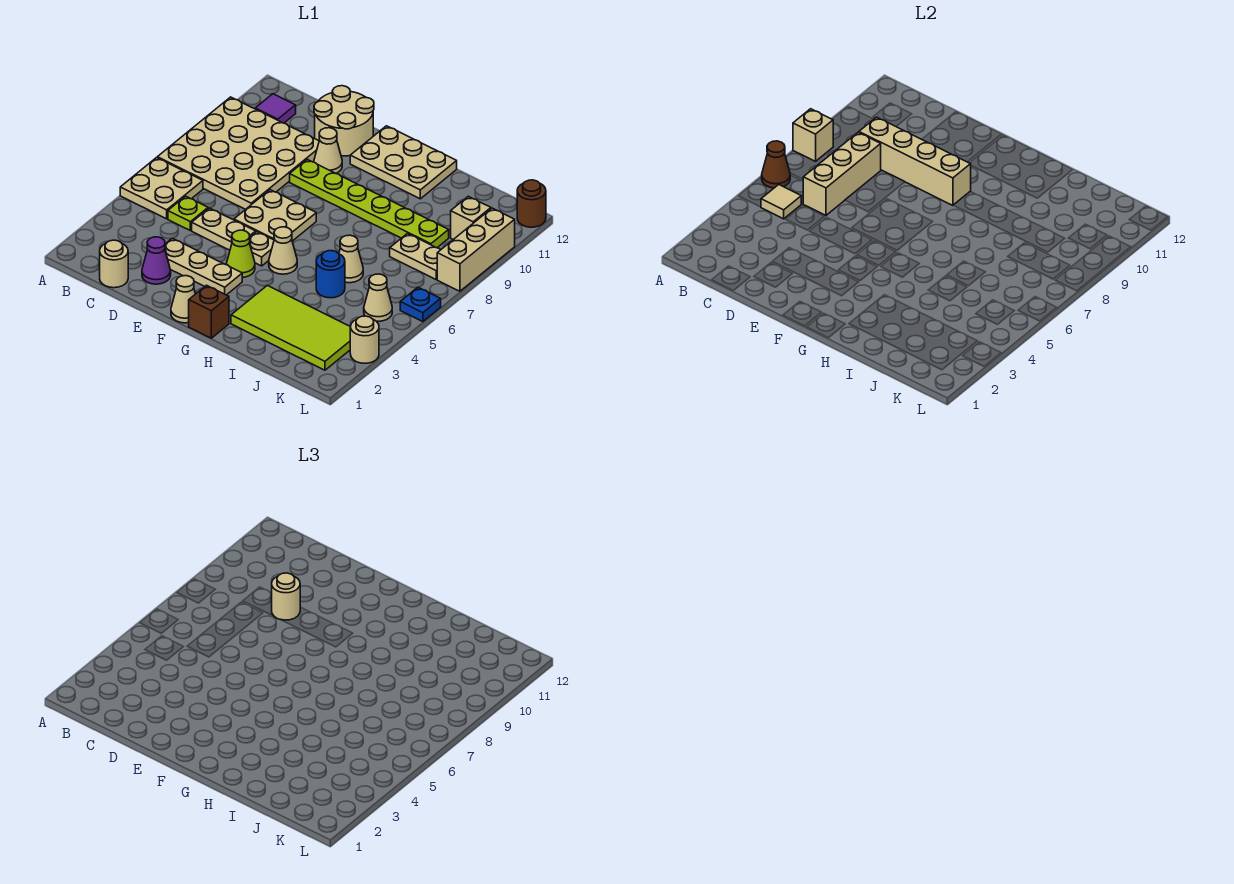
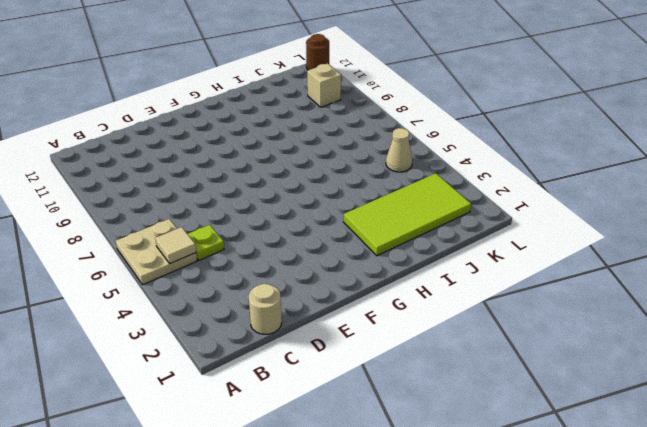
none -> tan plate A7:D10 level 1
none -> purple tile B11 level 1
none -> purple cone D2 level 1
none -> tan plate D3:F3 level 1

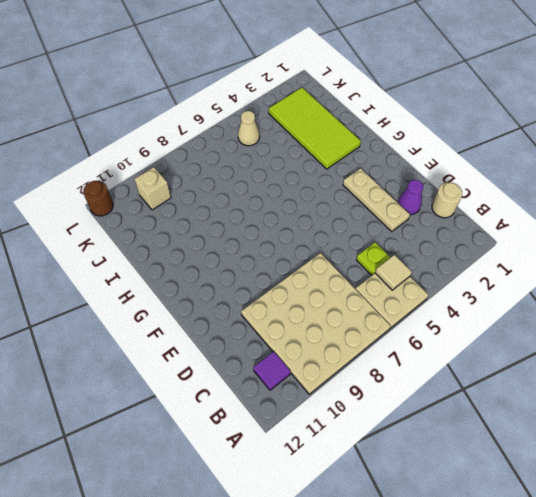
none -> tan plate D5:E5 level 1
none -> tan round brick D11:E12 level 1
none -> tan plate E6:F7 level 1
none -> lime plate E9:J9 level 1

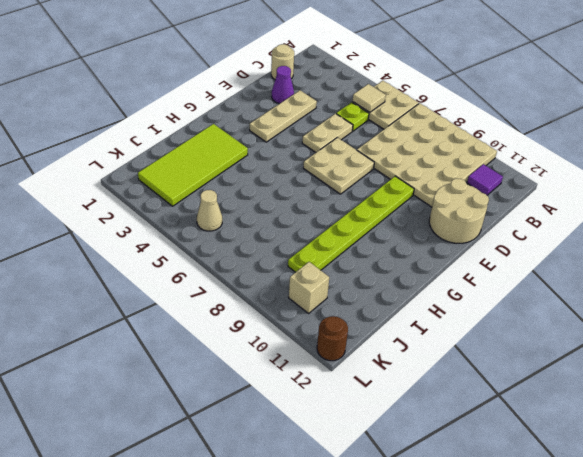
none -> tan cone E10 level 1
none -> tan cone F1 level 1
none -> lime cone F4 level 1
none -> tan plate F5 level 1

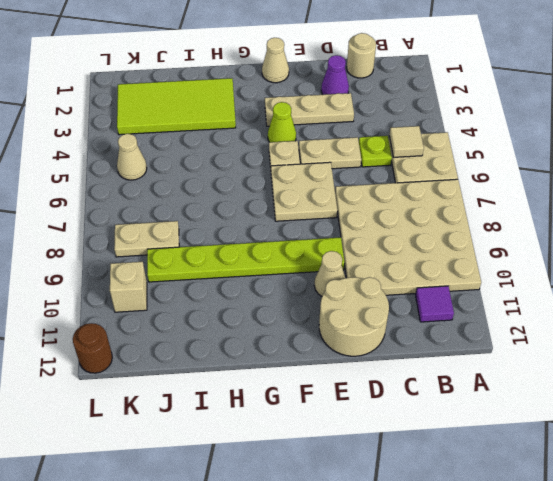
none -> tan plate F11:H12 level 1
none -> brown brick G1 level 1
none -> tan cone G5 level 1
none -> blue round brick I5 level 1

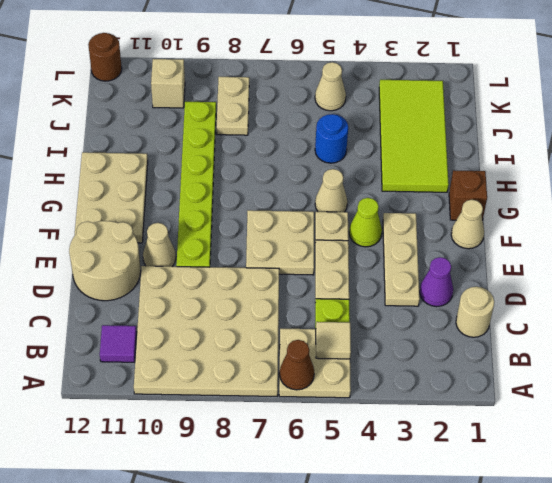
none -> tan cone I6 level 1
none -> tan round brick L3 level 1
none -> blue plate L6 level 1
none -> tan brick L8:L10 level 1

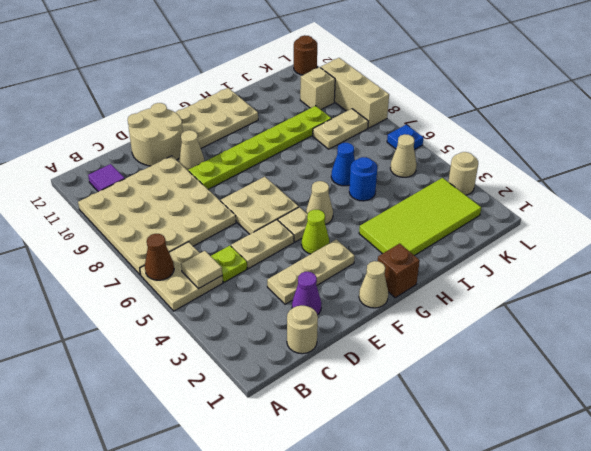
blue cone I6 level 1 -> tan cone I6 level 1
none -> tan brick A8 level 2
none -> tan brick C6:C8 level 2
none -> tan brick C9:F9 level 2
none -> tan round brick D9 level 3

